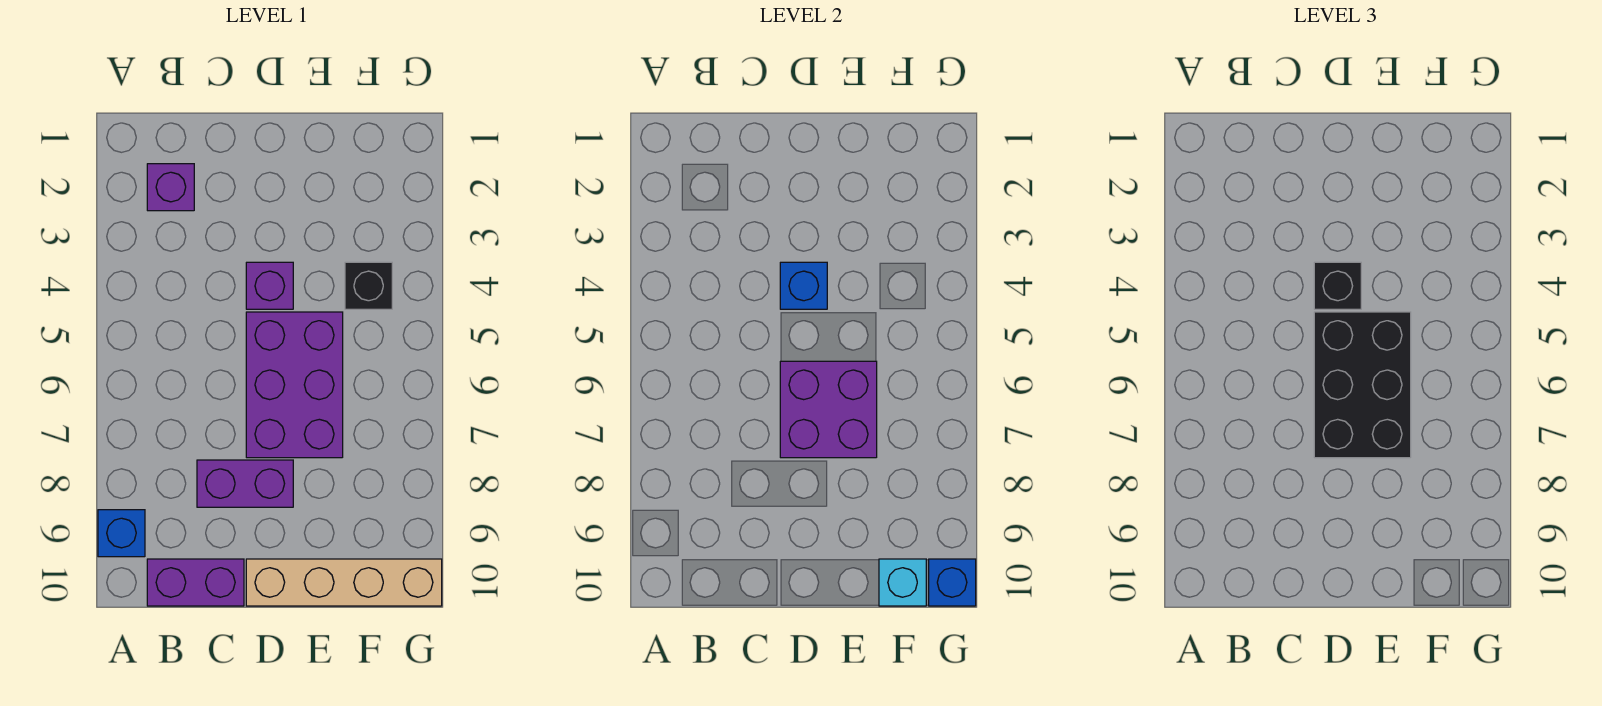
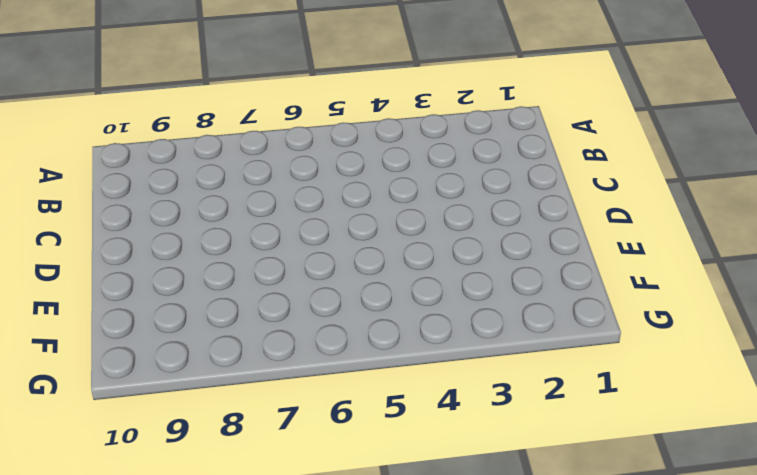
none -> blue brick A9 level 1
none -> purple brick B2 level 1
none -> purple brick B10:C10 level 1

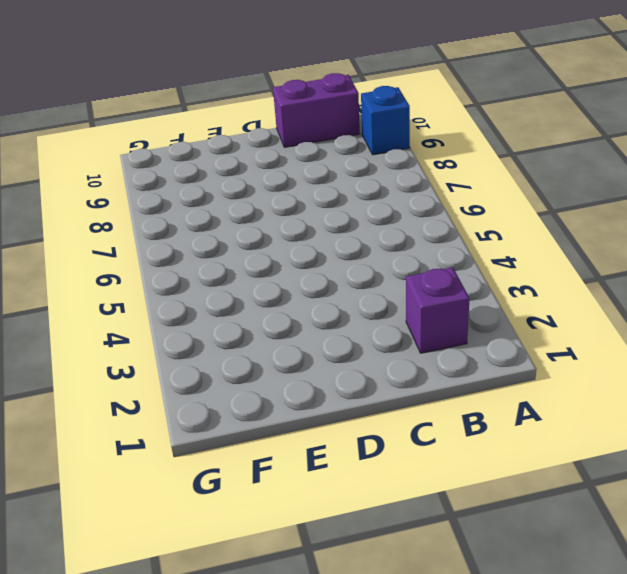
none -> purple brick C8:D8 level 1
none -> purple brick D4 level 1
none -> purple brick D5:E7 level 1

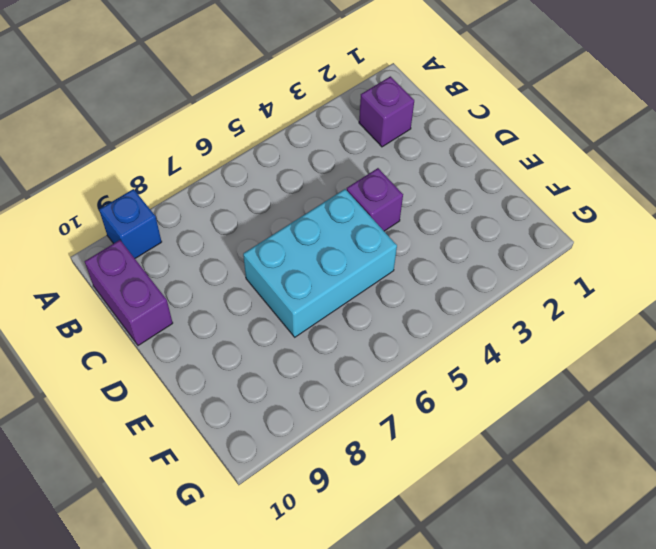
cyan brick D5:E7 level 1 -> purple brick D5:E7 level 1
none -> purple brick C8:D8 level 1
none -> tan brick D10:G10 level 1
none -> black brick F4 level 1

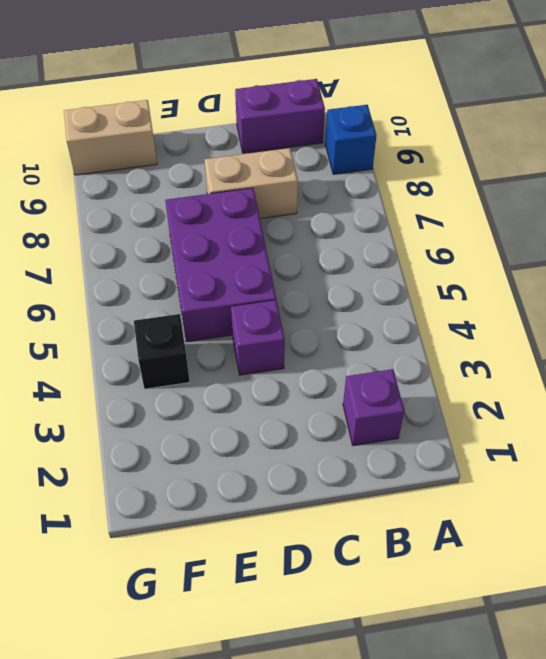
tan brick C8:D8 level 1 -> purple brick C8:D8 level 1
tan brick F10:G10 level 1 -> tan brick D10:G10 level 1
none -> blue brick D4 level 2
none -> purple brick D6:E7 level 2
none -> cyan brick F10 level 2

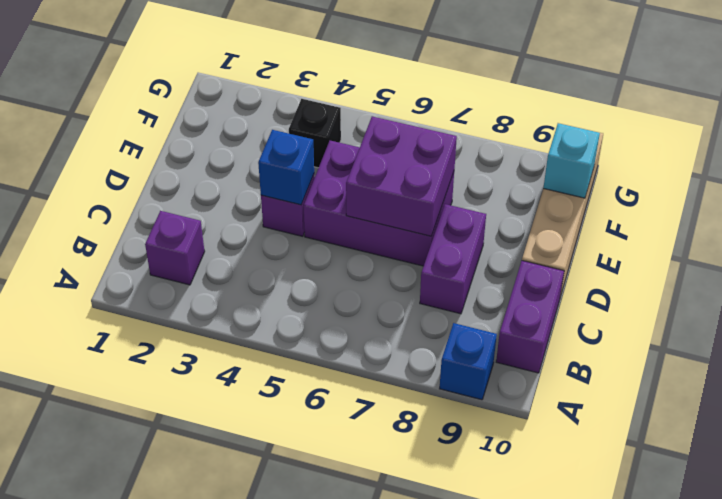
none -> blue brick G10 level 2
none -> black brick D4 level 3
none -> black brick D5:E7 level 3

